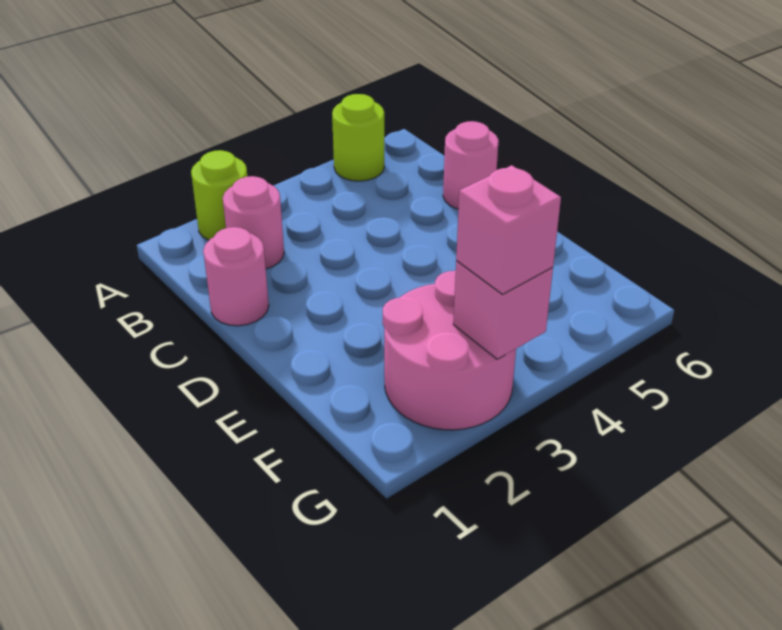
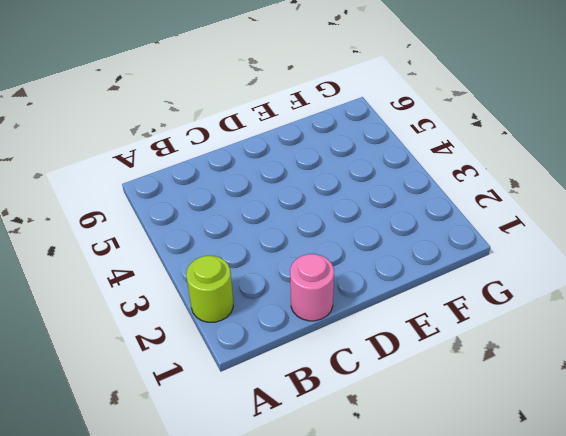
none -> lime round brick A5 level 1
none -> pink round brick B2 level 1

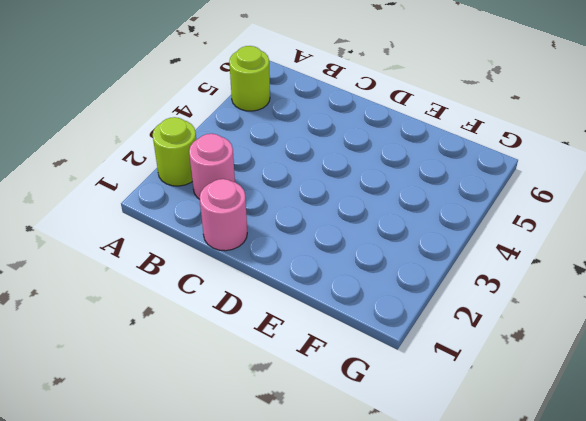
none -> pink round brick C6 level 1
none -> pink round brick F2:G3 level 1

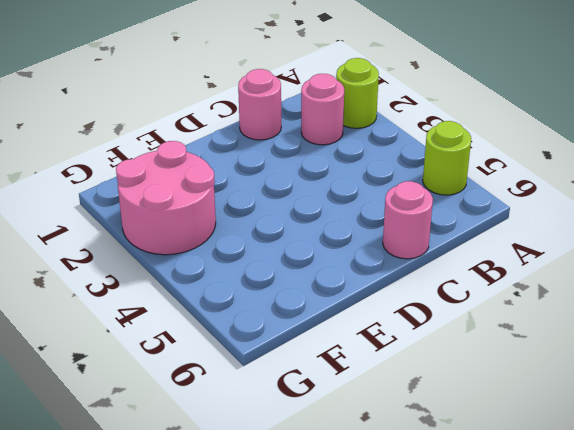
none -> pink brick G3 level 2
none -> pink brick G3 level 3

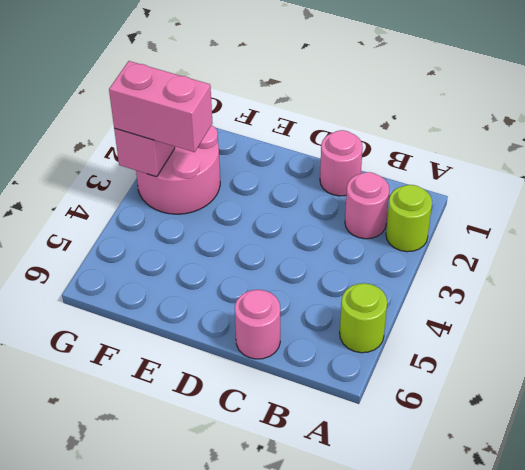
pink brick F3:G3 level 3 -> pink brick G3 level 3

